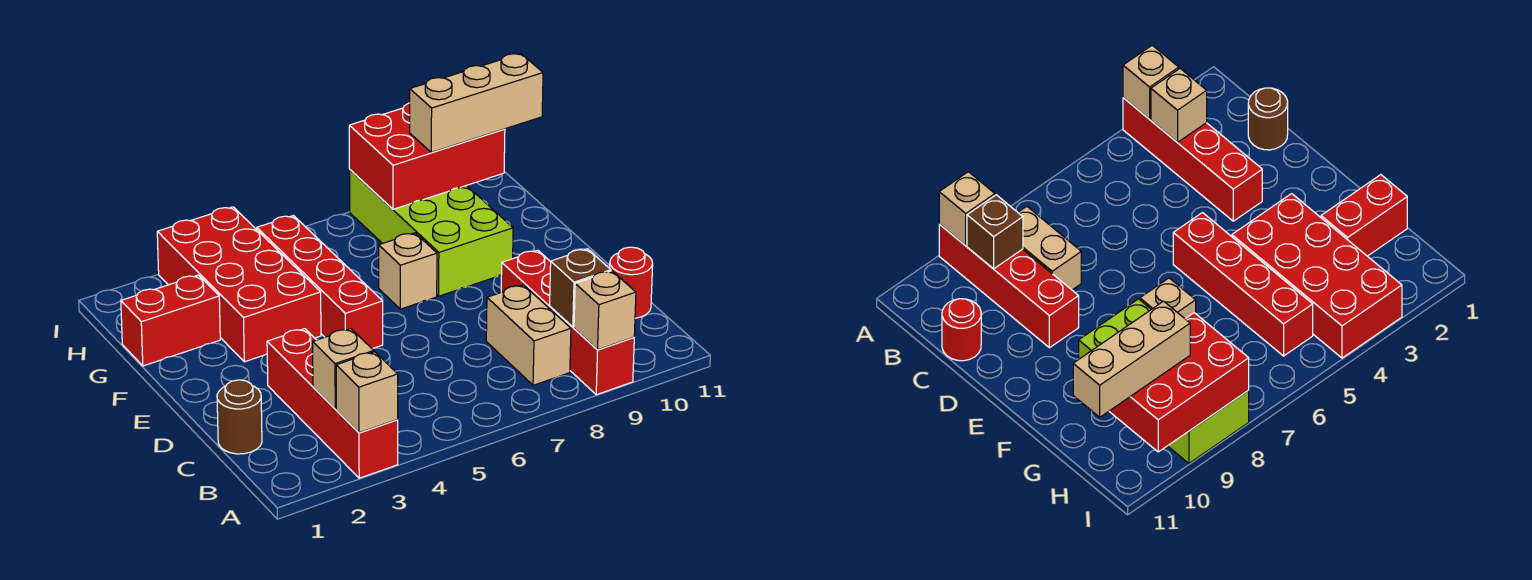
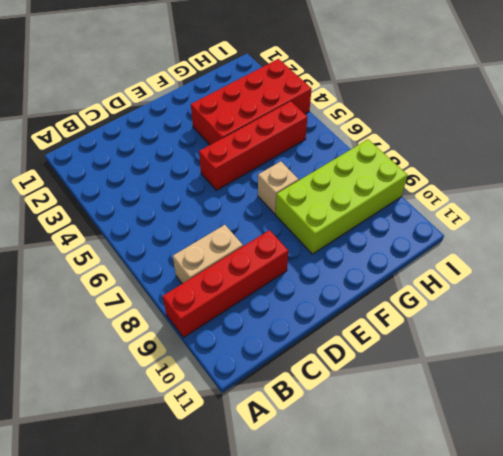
none -> red brick A3:D3 level 1
none -> brown round brick C1 level 1
none -> red round brick C11 level 1

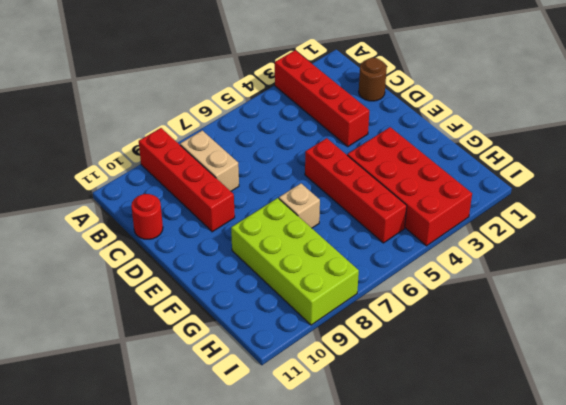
none -> red brick G1:G2 level 1
none -> tan brick A3 level 2
none -> tan brick A9 level 2

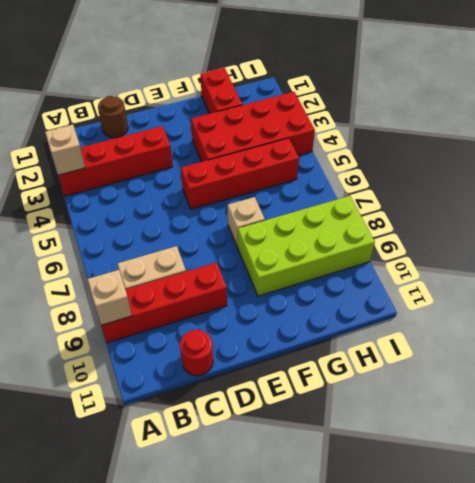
none -> tan brick B3 level 2
none -> brown brick B9 level 2
none -> red brick H8:I10 level 2

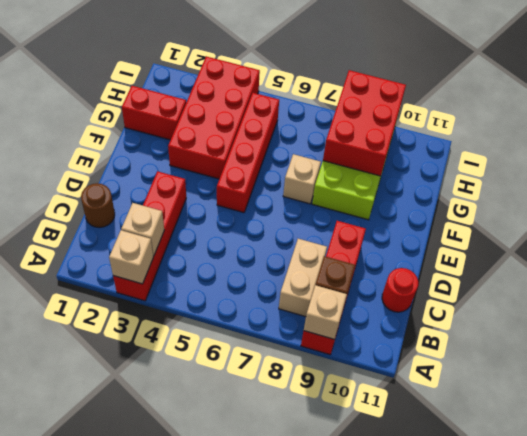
red brick G8:I9 level 2 -> red brick H8:I10 level 2
none -> tan brick H9:H11 level 3

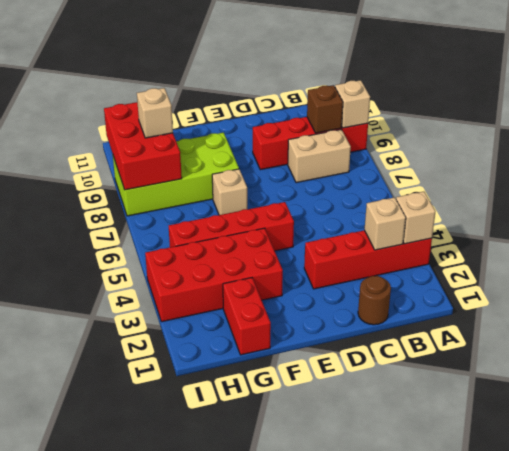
tan brick H9 level 3 -> tan brick H9:H11 level 3
none -> red round brick C11 level 1

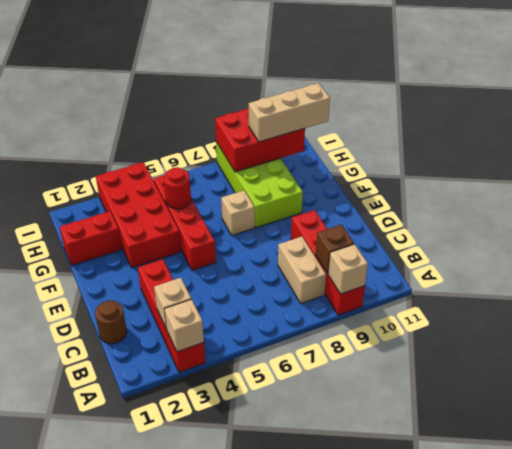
red round brick G5 level 2 -> red round brick C11 level 1

